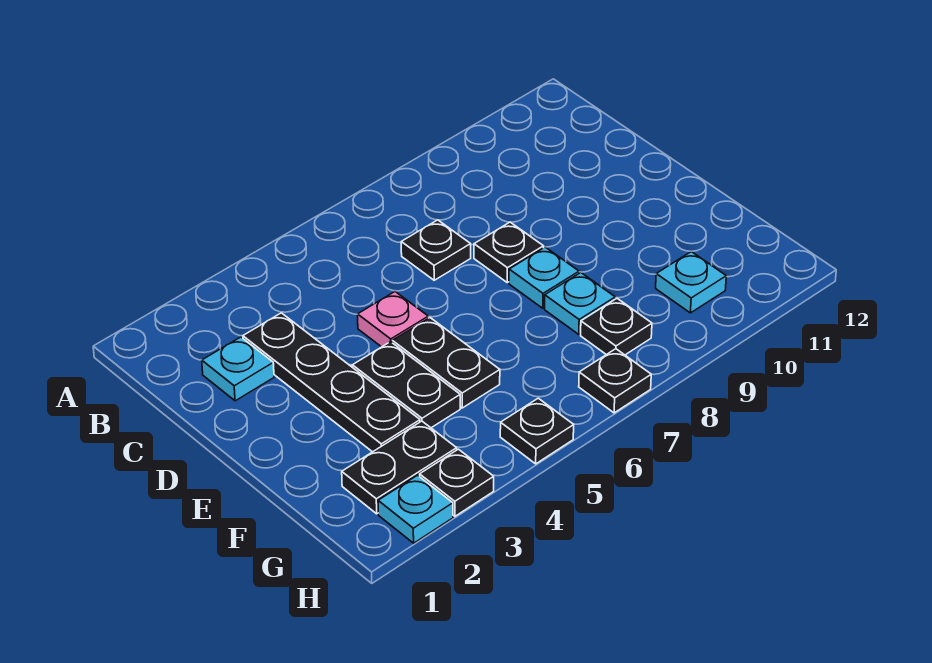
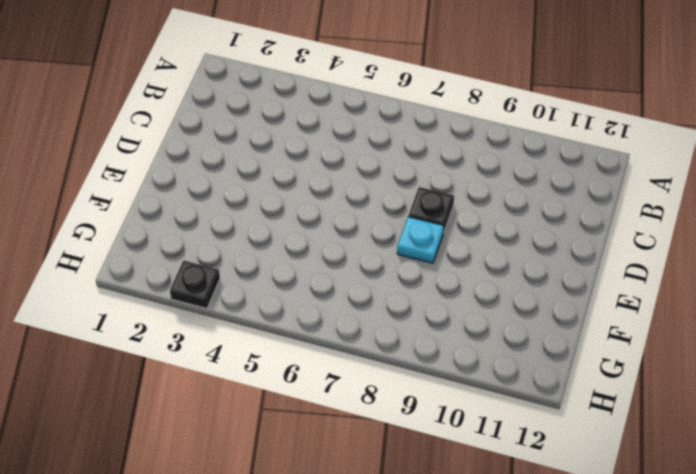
none -> cyan plate C2 level 1
none -> black plate C3:F3 level 1
none -> black plate C7 level 1

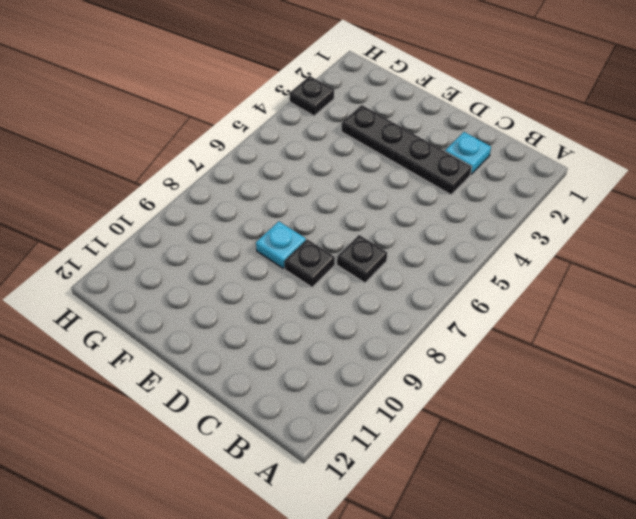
none -> pink plate D5 level 1
none -> black plate E4:F4 level 1
none -> black plate E5:F5 level 1

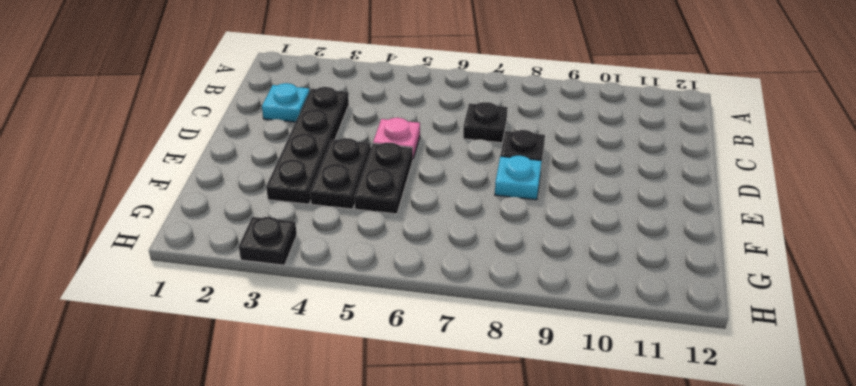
none -> cyan plate F8 level 1
none -> black plate G2:G3 level 1
none -> black plate G8 level 1

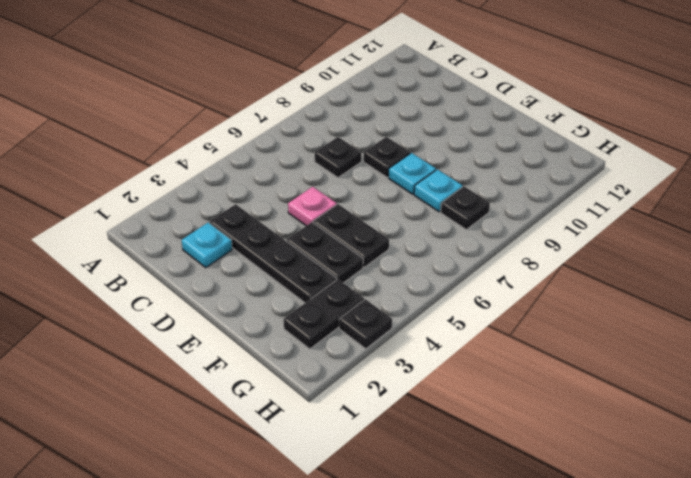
none -> cyan plate G10 level 1
none -> cyan plate H2 level 1
none -> black plate H5 level 1

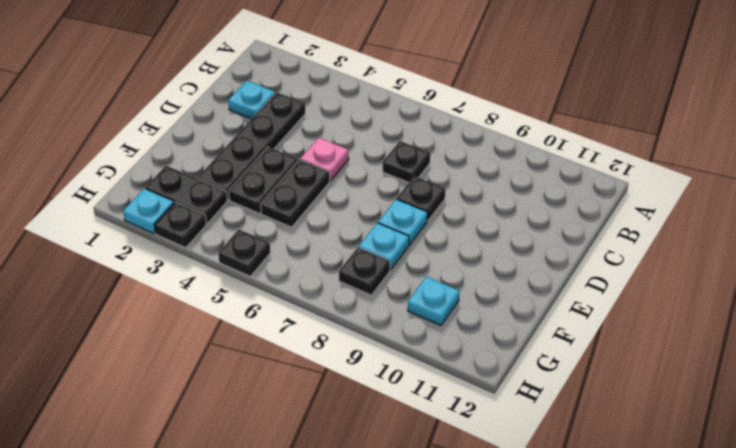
none -> black plate H7 level 1

